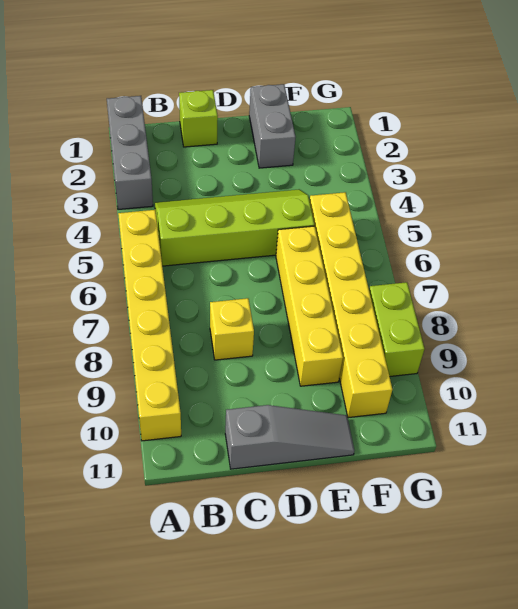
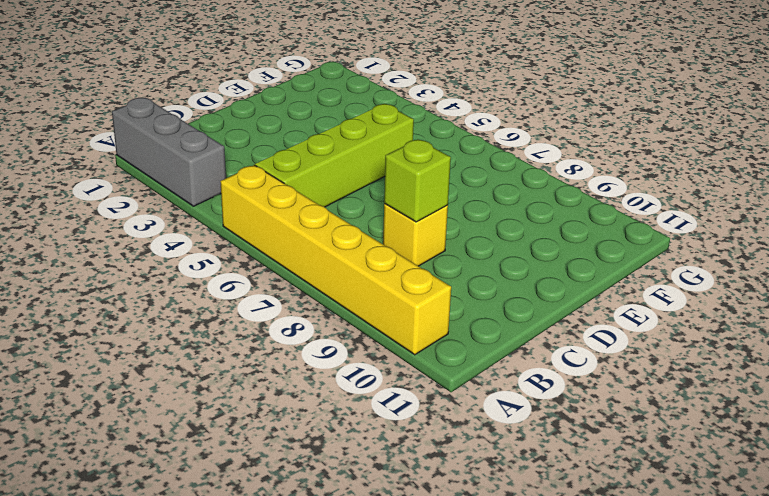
lime brick C8 level 2 -> lime brick C1 level 1
none -> grey slope C11:E11 level 1 top C
none -> grey brick E1:E2 level 1

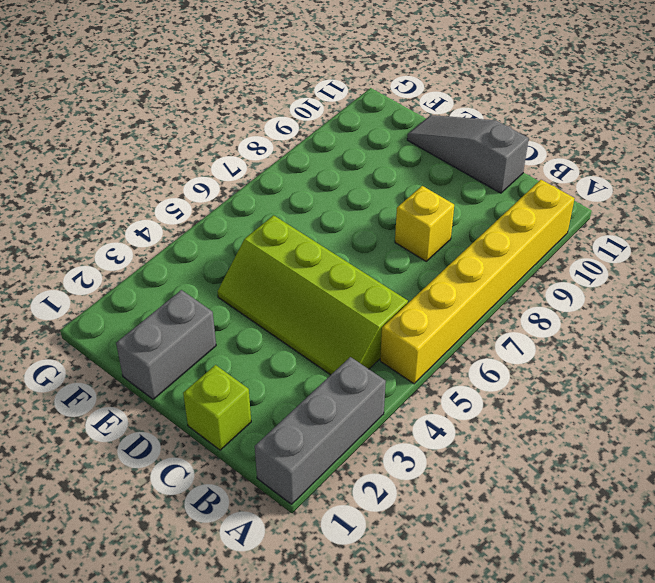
none -> yellow brick E6:E9 level 1
none -> yellow brick F5:F10 level 1

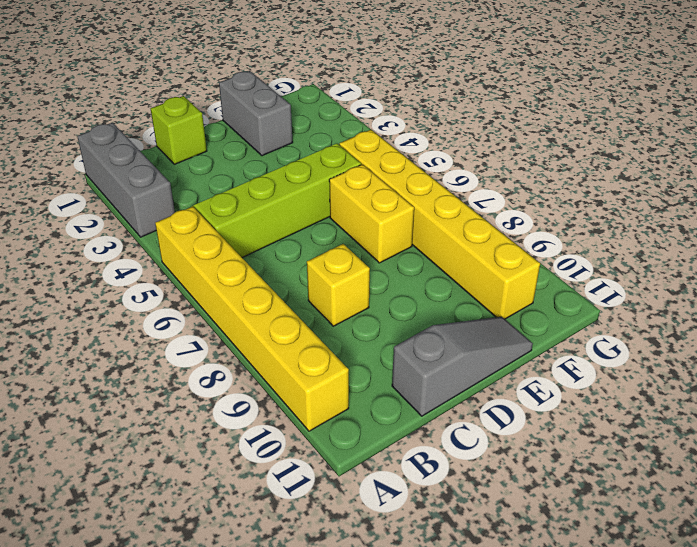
yellow brick E6:E7 level 1 -> yellow brick E6:E9 level 1
none -> lime brick G8:G9 level 1

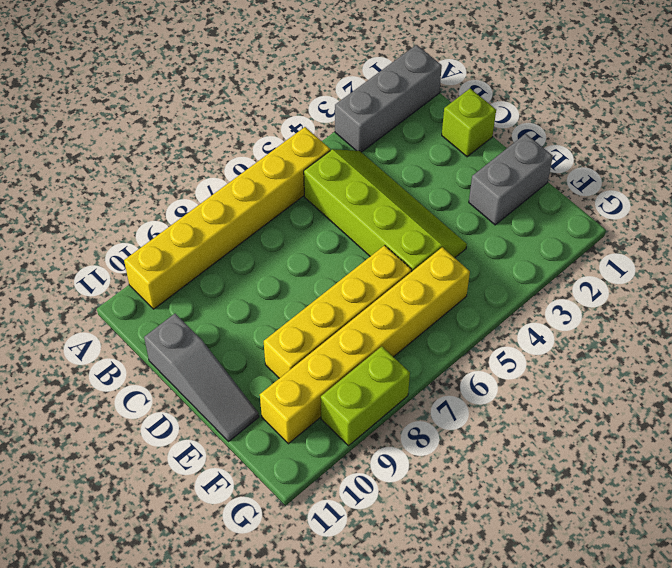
none -> yellow brick C8 level 1

